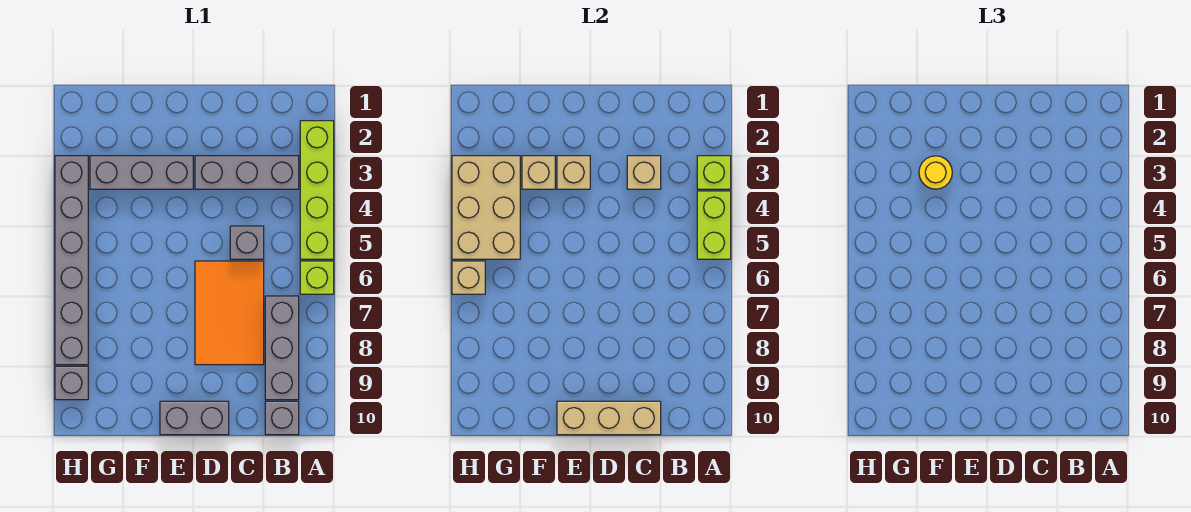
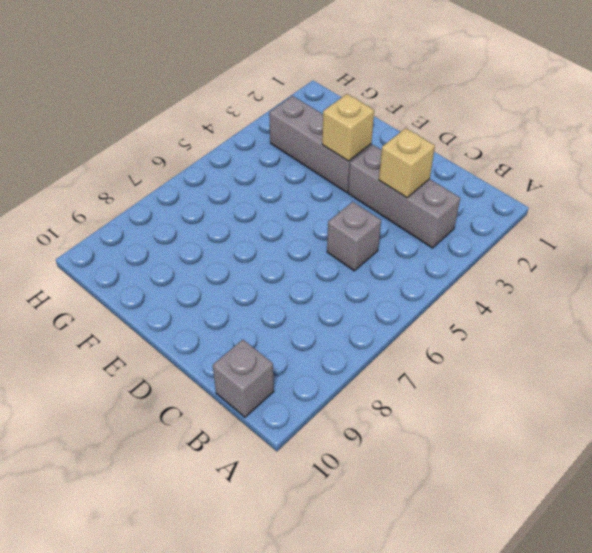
none -> lime brick A2:A5 level 1
none -> lime brick A6 level 1
none -> grey brick B7:B9 level 1

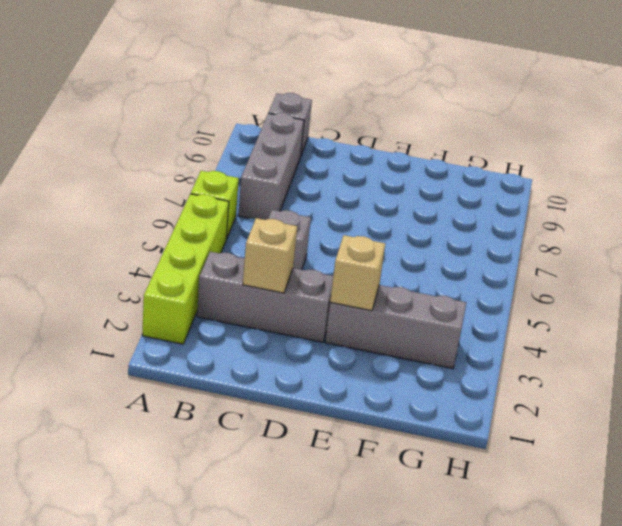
none -> orange tile C6:D8 level 1
none -> grey brick D10:E10 level 1
none -> grey brick H3:H8 level 1

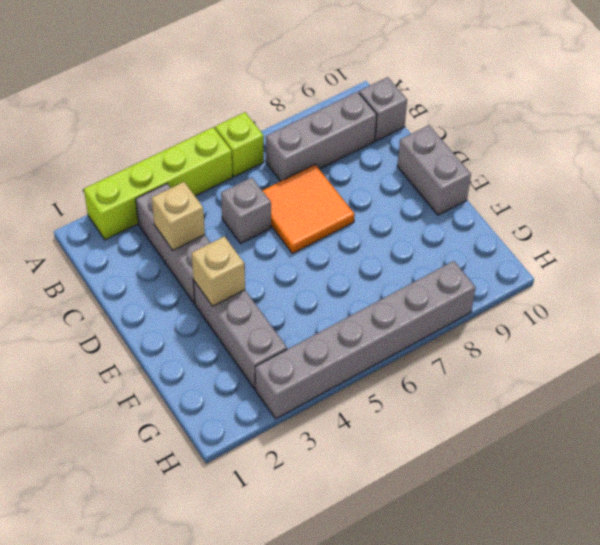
orange tile C6:D7 level 1 -> orange tile C6:D8 level 1
none -> grey brick H9 level 1
none -> lime brick A3 level 2
none -> lime brick A4:A5 level 2

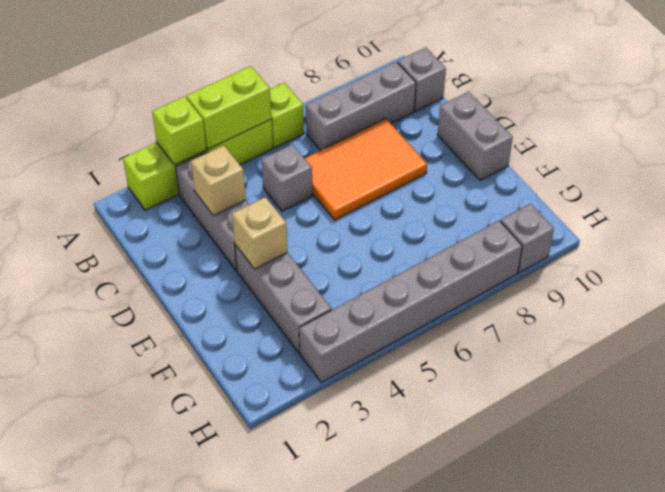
none -> tan brick C10:E10 level 2
none -> tan brick F3 level 2
none -> tan brick G3:H5 level 2

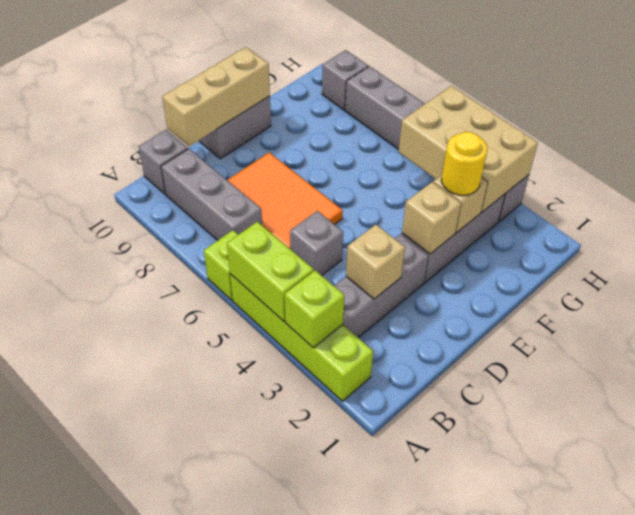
none -> tan brick H6 level 2

